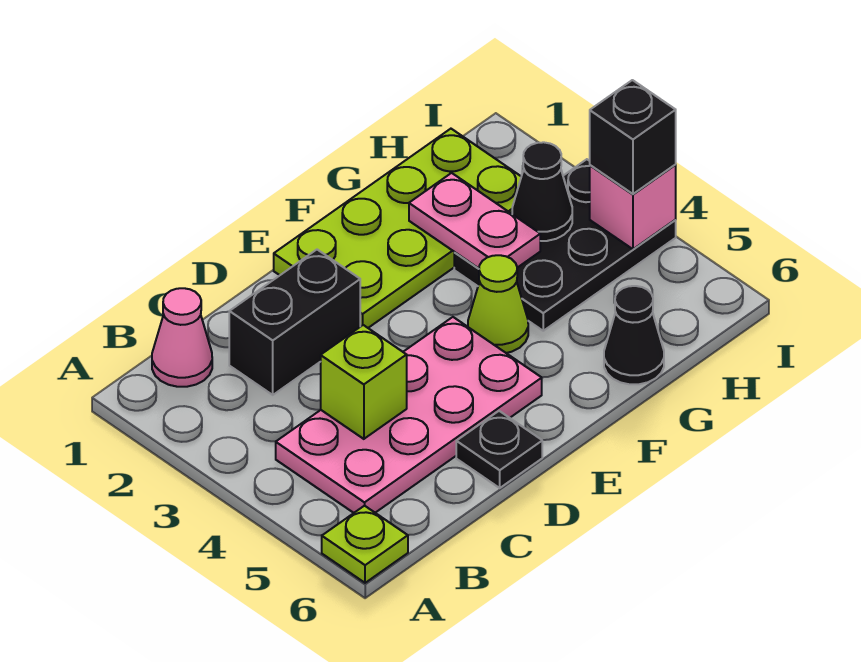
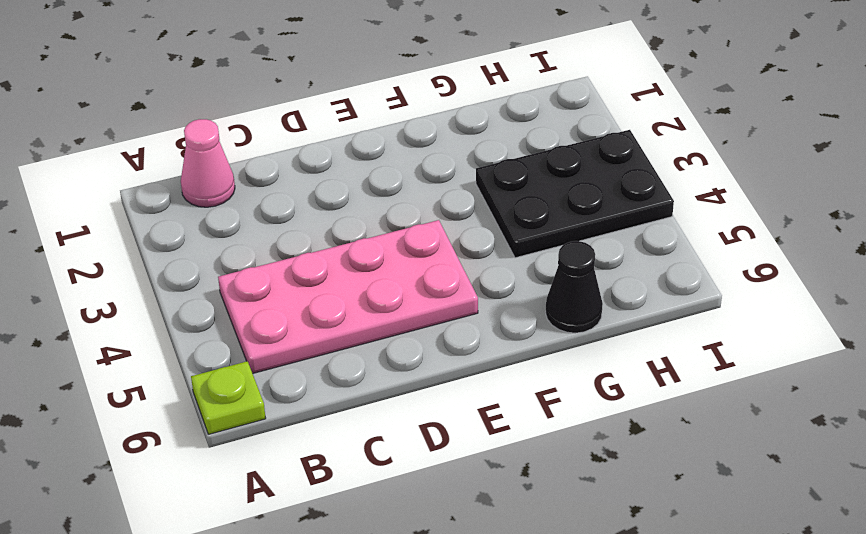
none -> black brick C2:D2 level 1
none -> black plate D6 level 1
none -> lime plate E1:H2 level 1

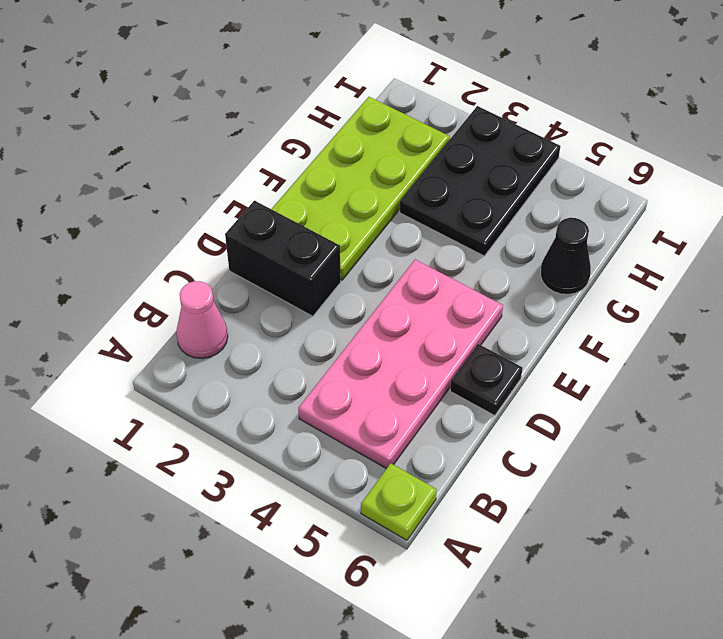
black brick D1:D2 level 1 -> black brick C2:D2 level 1
none -> lime cone F4 level 1
none -> lime brick C4 level 2
none -> pink plate G2:G3 level 2

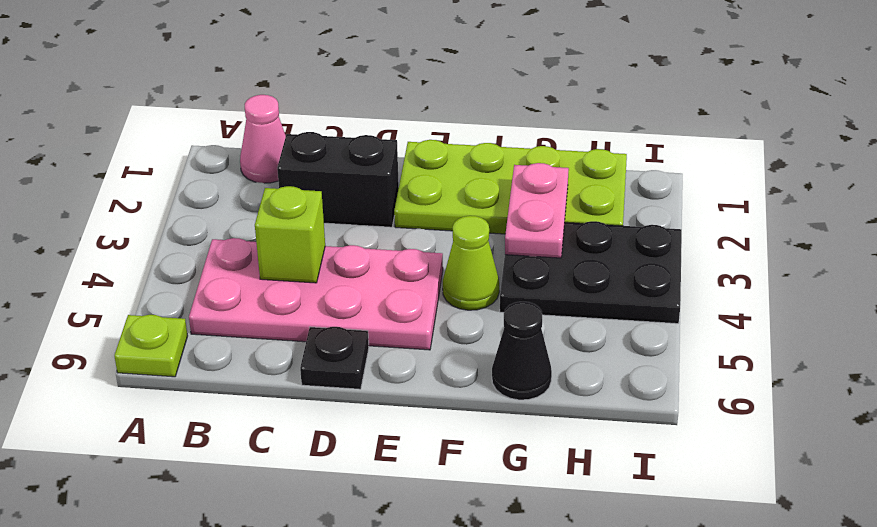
none -> black cone H3 level 2
none -> pink brick I4 level 2
none -> black brick I4 level 3

